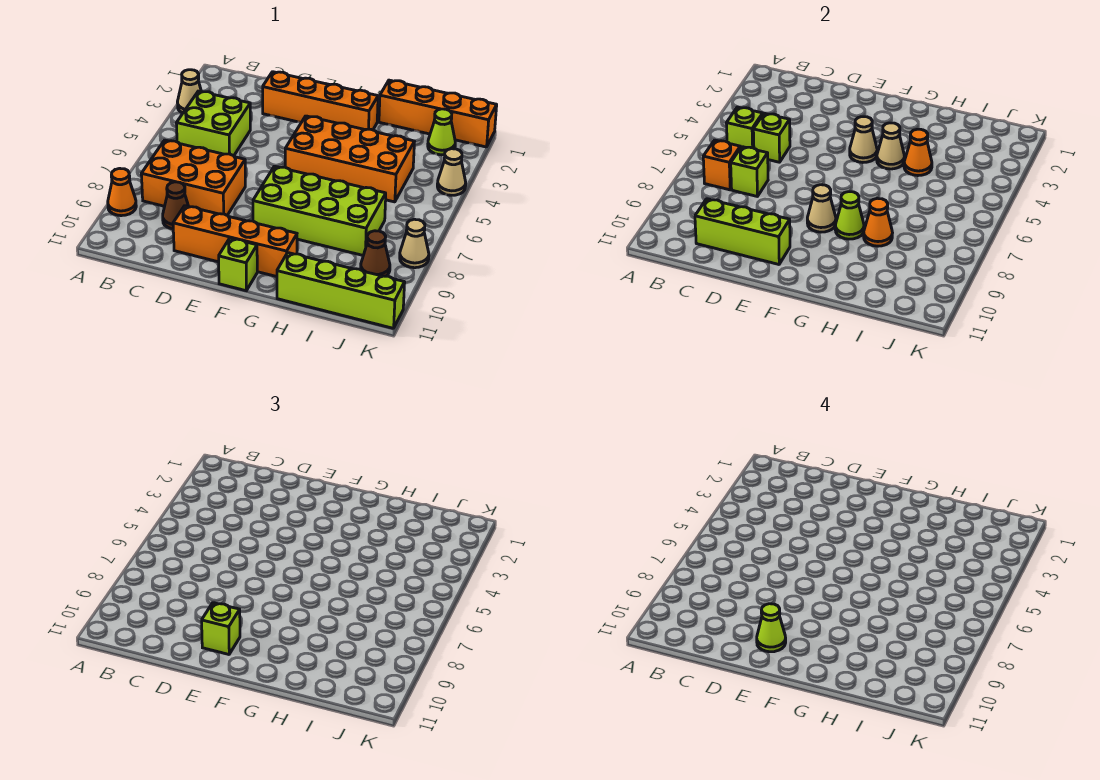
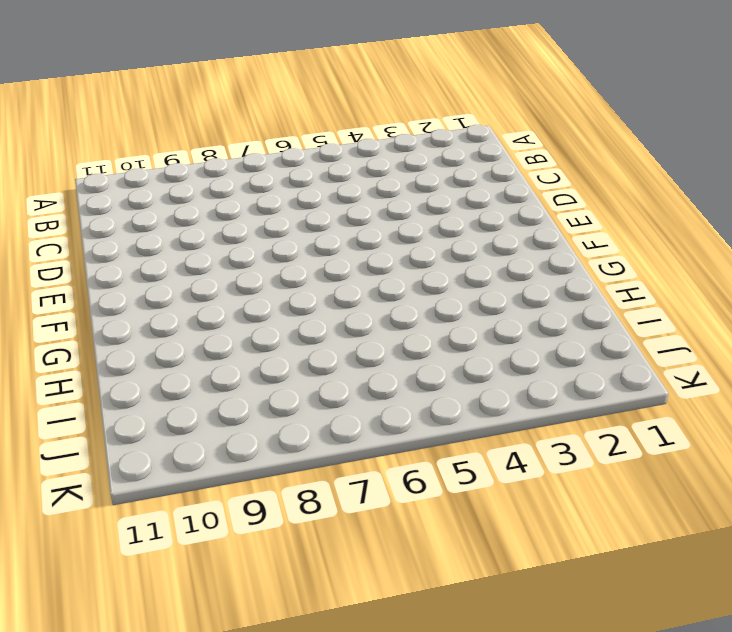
none -> tan cone A3 level 1
none -> orange cone A9 level 1
none -> lime brick B4:C5 level 1

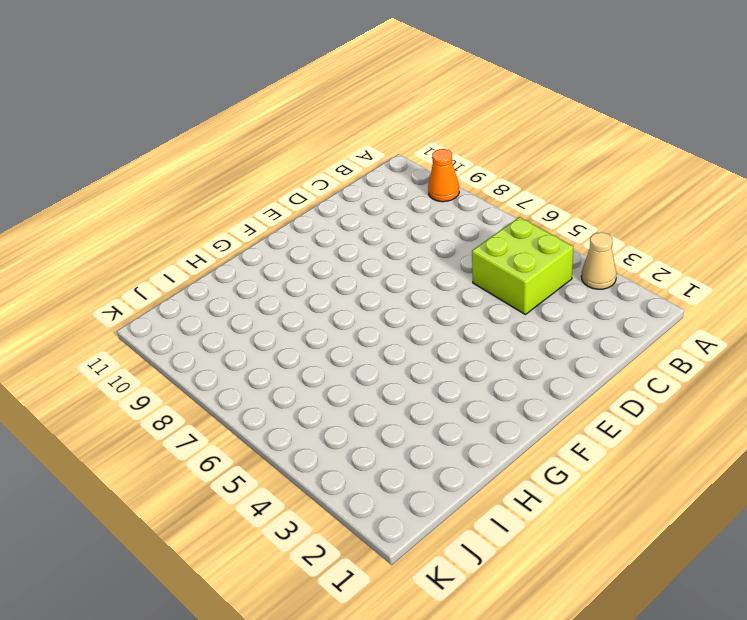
none -> orange brick B7:D8 level 1
none -> brown cone C9 level 1
none -> orange brick D2:G2 level 1

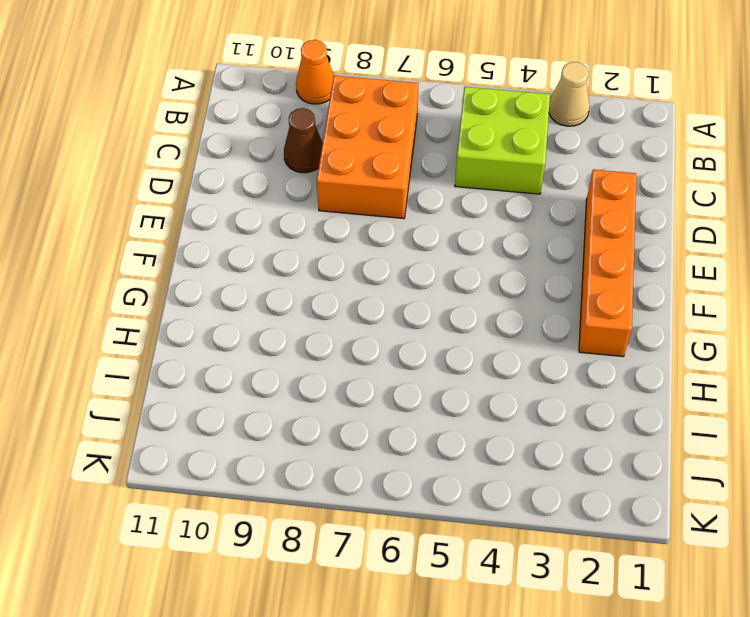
none -> orange brick D10:G10 level 1
none -> orange brick F4:I5 level 1
none -> lime brick F7:I8 level 1

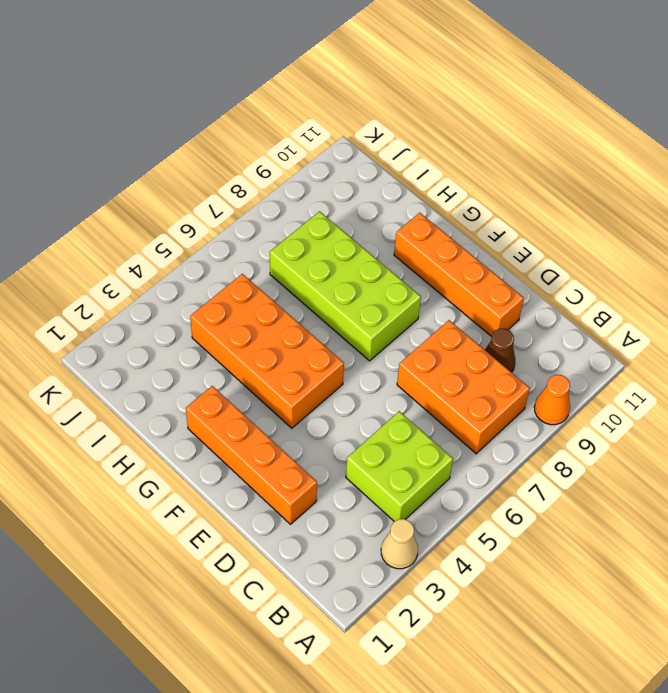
none -> lime brick F11 level 1
none -> orange brick H1:K1 level 1
none -> lime brick H11:K11 level 1

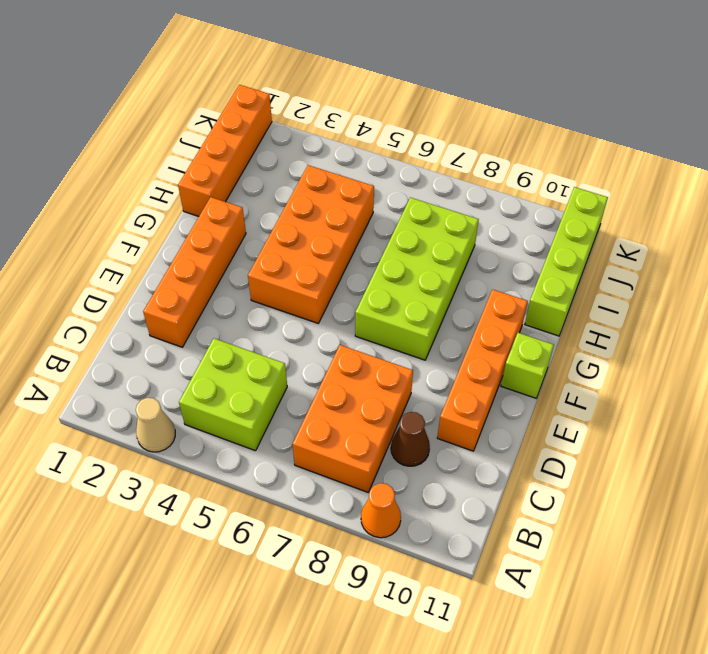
none -> lime cone J2 level 1
none -> brown cone J9 level 1
none -> tan cone K4 level 1

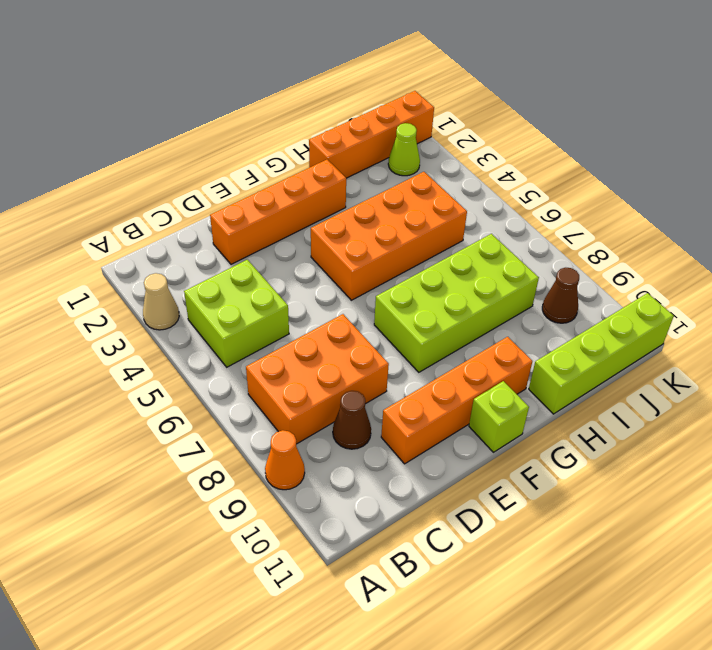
none -> tan cone K4 level 1
none -> tan cone K8 level 1
none -> lime brick B5 level 2

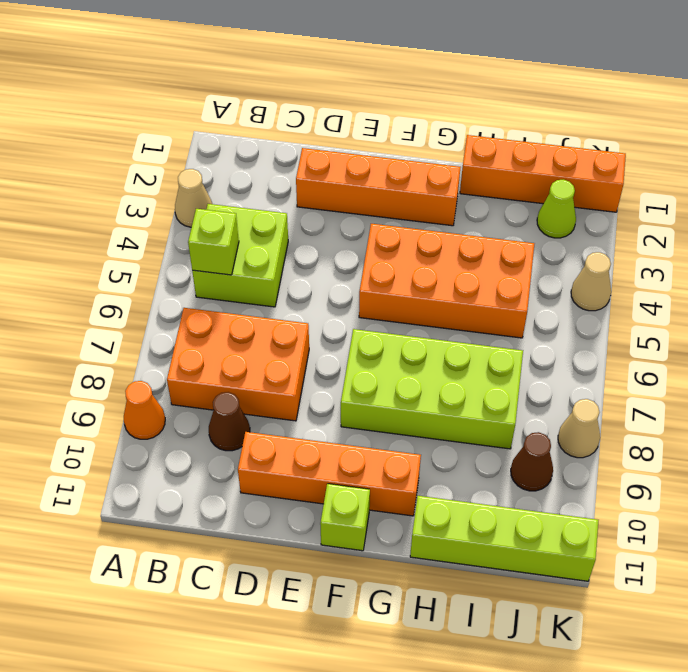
none -> orange brick B7 level 2
none -> lime brick C5 level 2
none -> lime brick C7 level 2

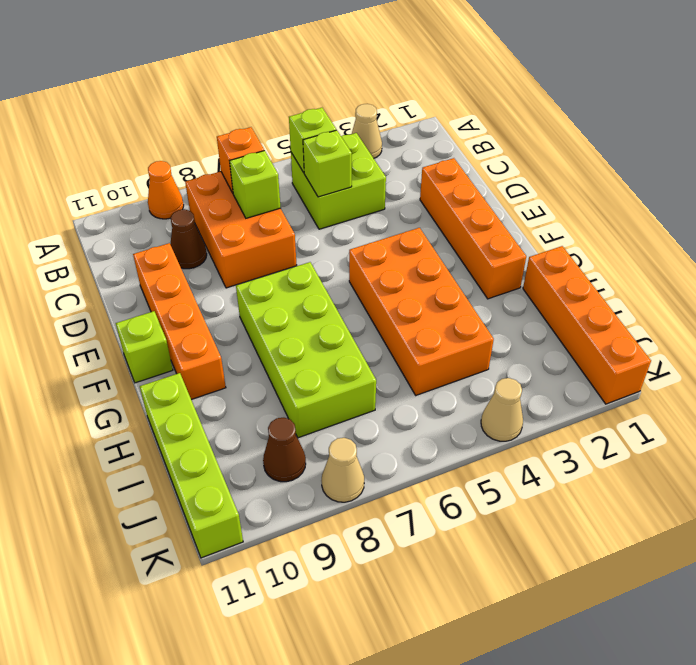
none -> lime cone J2 level 1
none -> lime brick C10:E10 level 2
none -> tan cone F4 level 2

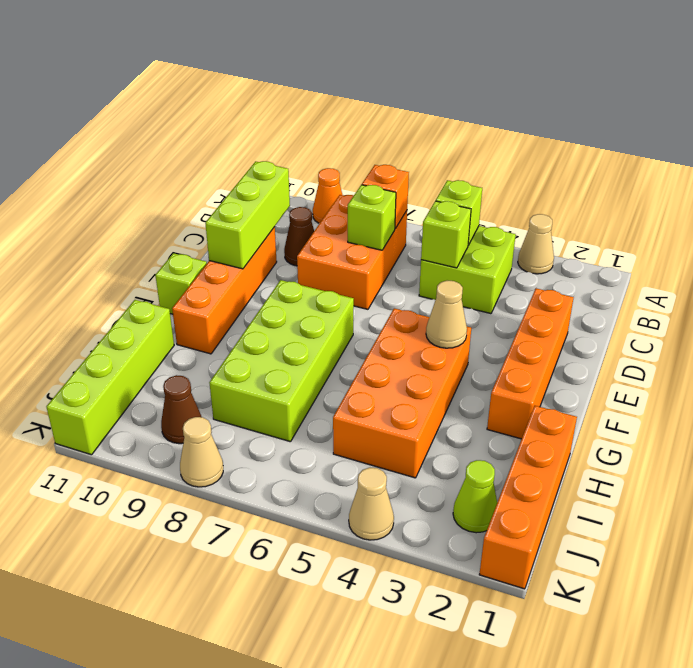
none -> tan cone F8 level 2
none -> tan cone G4 level 2
none -> lime cone G8 level 2

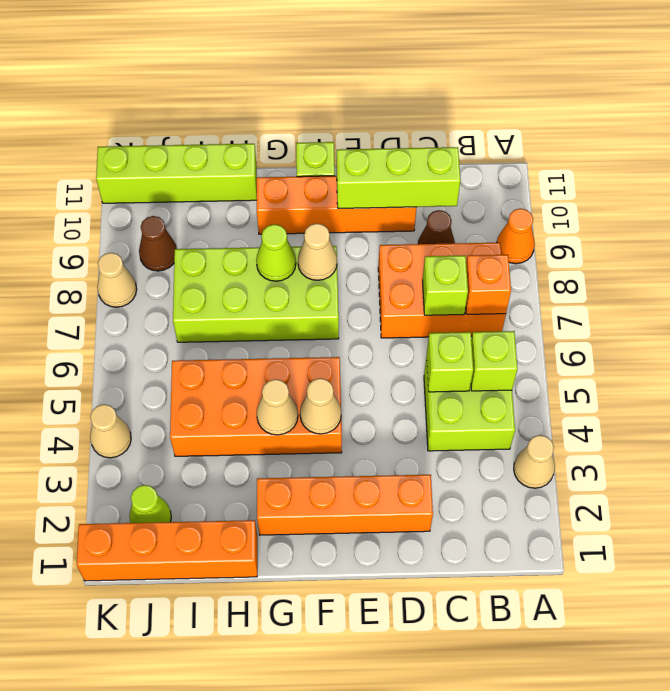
none -> orange cone H4 level 2
none -> orange cone H8 level 2
none -> lime brick E10 level 3

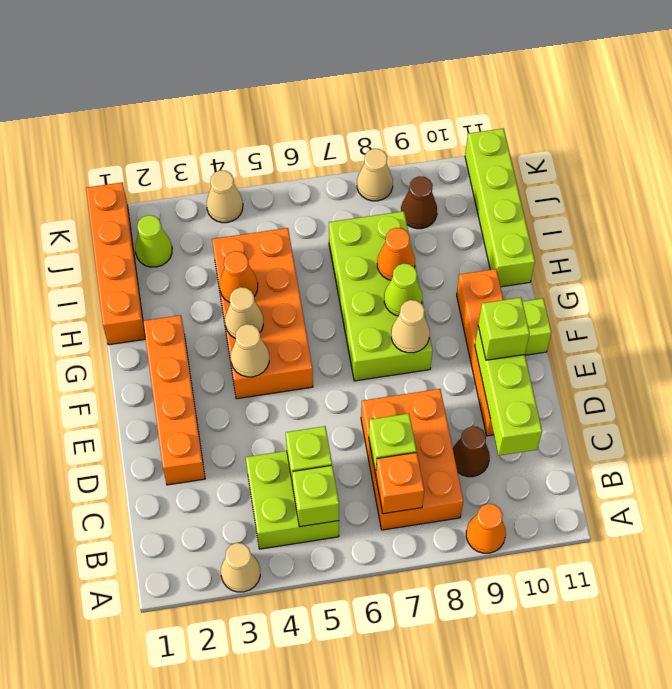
none -> lime cone E10 level 4

